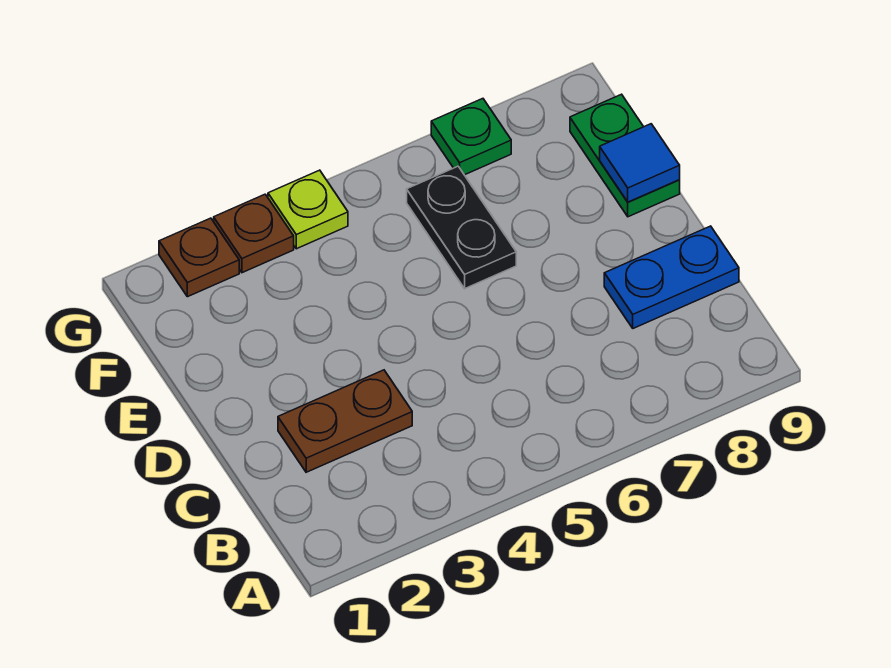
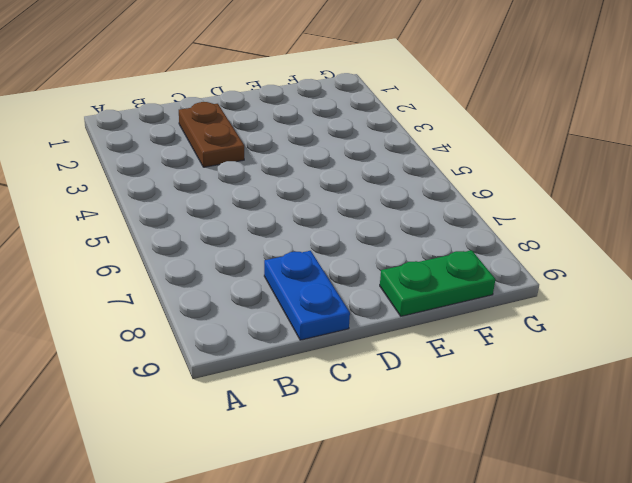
none -> black plate E6:F6 level 1
none -> brown plate G2 level 1

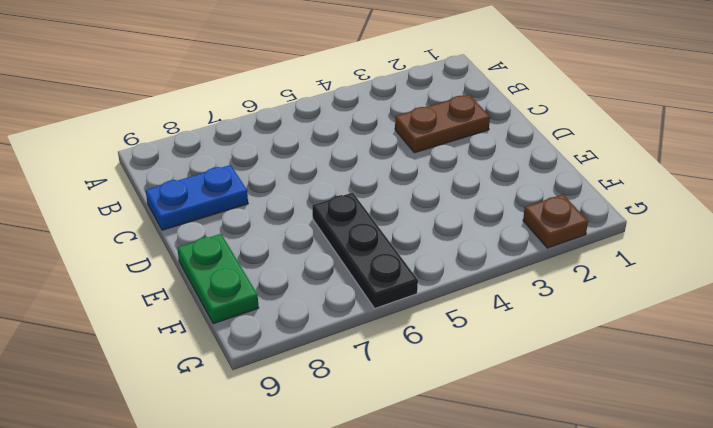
black plate E6:G6 level 1 -> black plate E6:F6 level 1
none -> brown plate G3 level 1
none -> lime plate G4 level 1

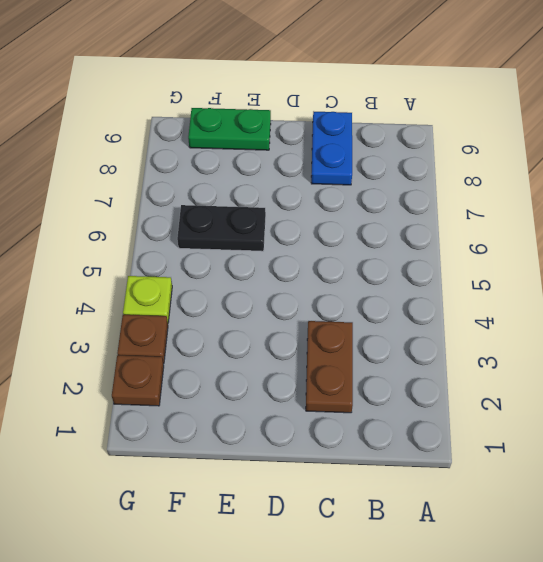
none -> green plate G7 level 1
none -> blue tile E9 level 2

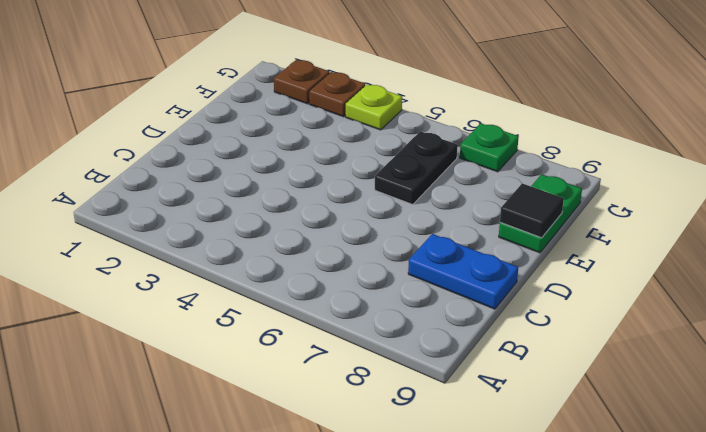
black tile E9 level 2 -> blue tile E9 level 2
none -> brown plate C2:C3 level 1

